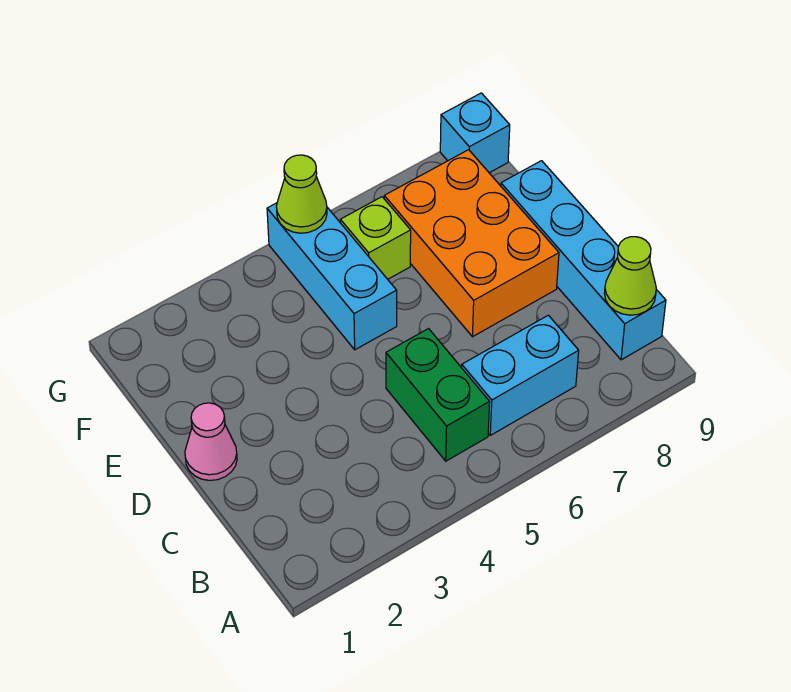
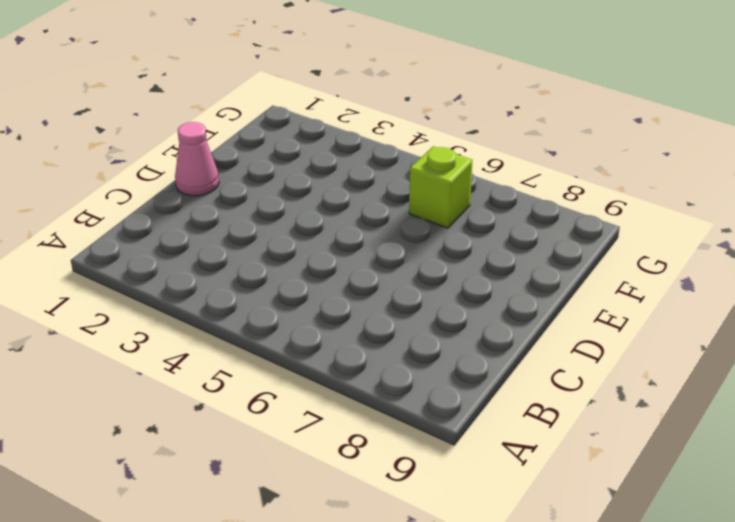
none -> green brick B5:C5 level 1
none -> cyan brick B6:B7 level 1

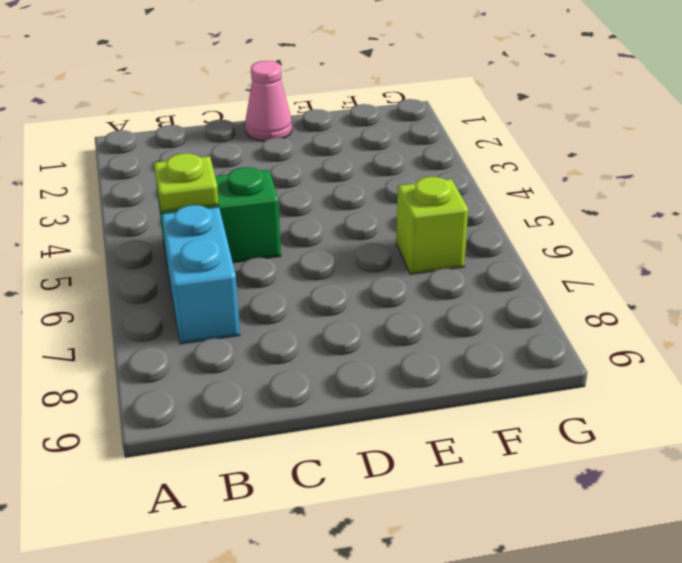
lime plate B5 level 2 -> none
none -> cyan brick B9:E9 level 1
none -> orange brick D7:F8 level 1

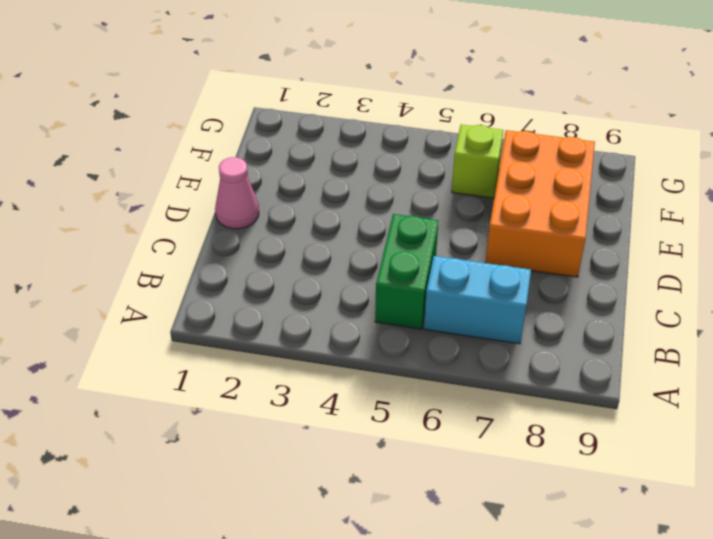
none -> cyan brick B9:E9 level 1
none -> cyan brick E5:G5 level 1

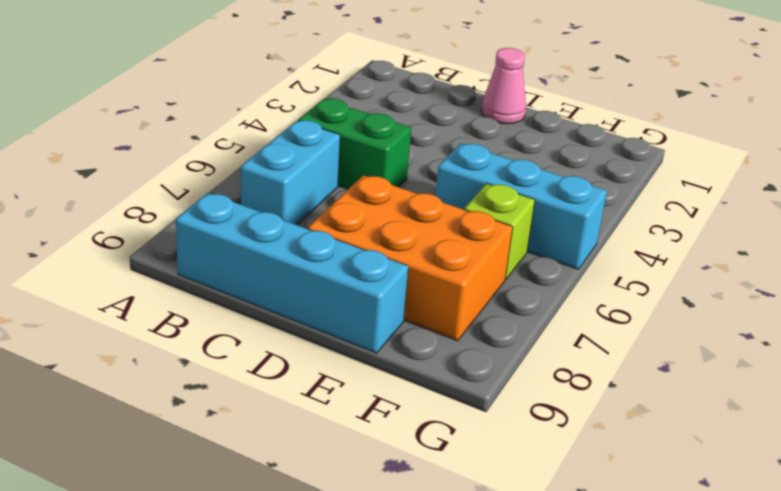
none -> cyan brick G9 level 1
none -> lime cone B9 level 2

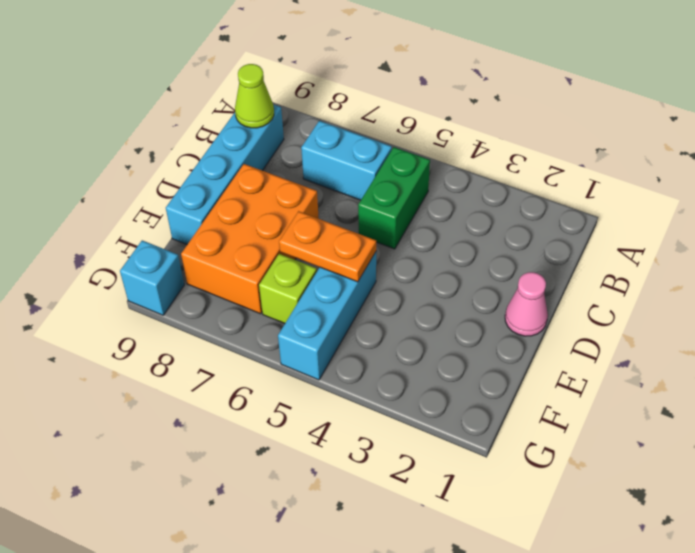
orange plate E5:E6 level 2 -> none
none -> lime cone G5 level 2

